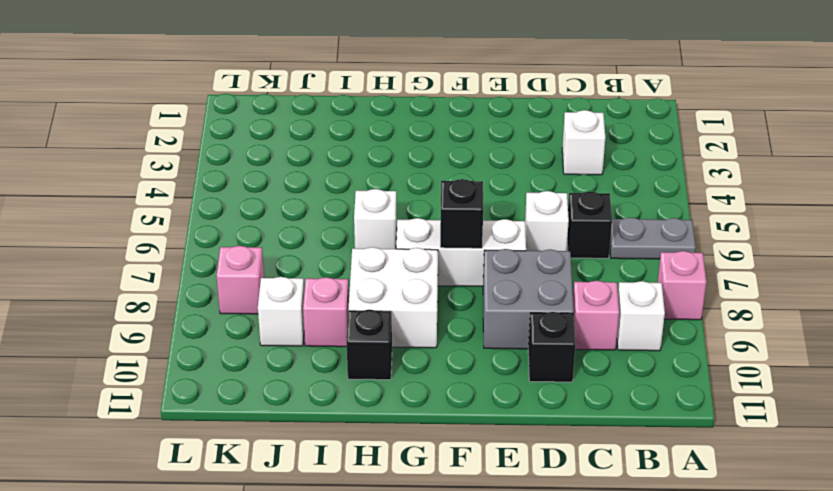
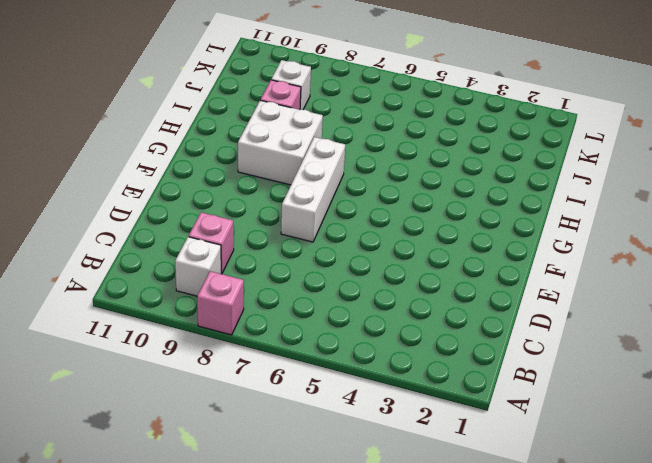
none -> grey plate A6:B6 level 1
none -> white brick C3 level 1
none -> black brick C6 level 1

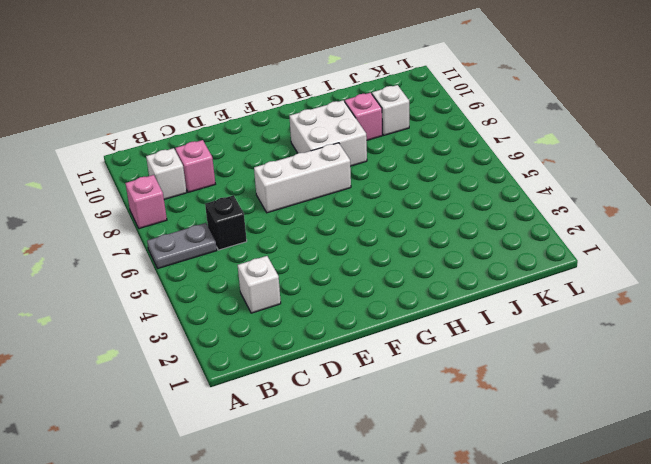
none -> white brick D6 level 1
none -> grey brick D8:E9 level 1
none -> black brick D10 level 1

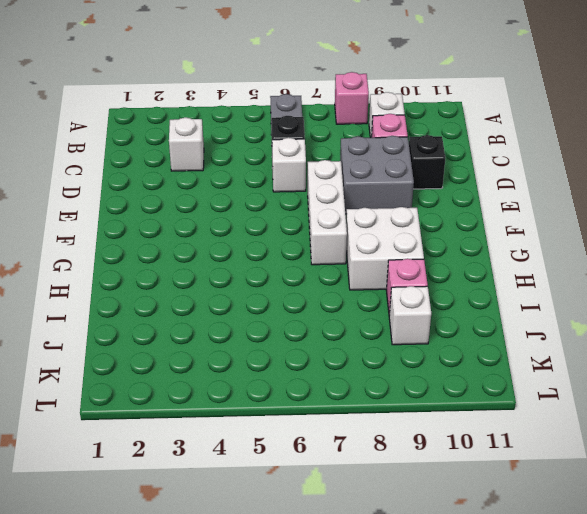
none -> white brick H6 level 1
none -> black brick H10 level 1
none -> pink brick K8 level 1

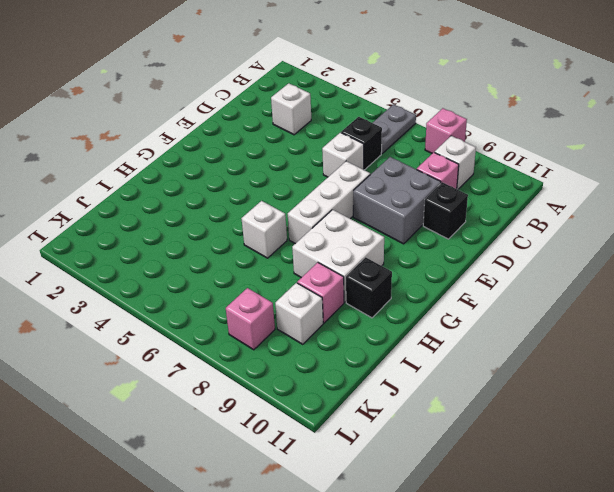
none -> black brick F7 level 2

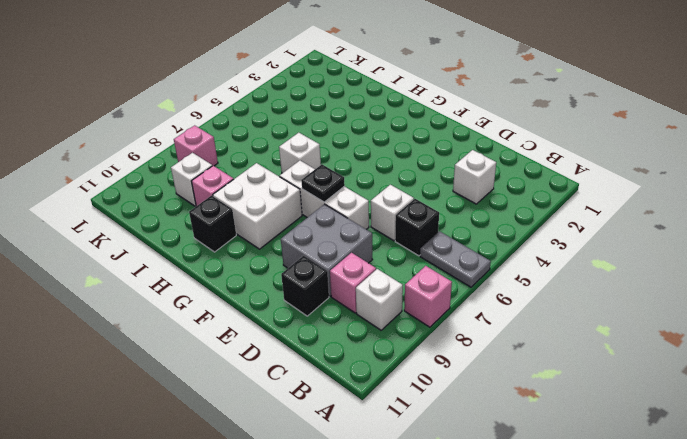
black plate F7 level 2 -> black brick F7 level 2

